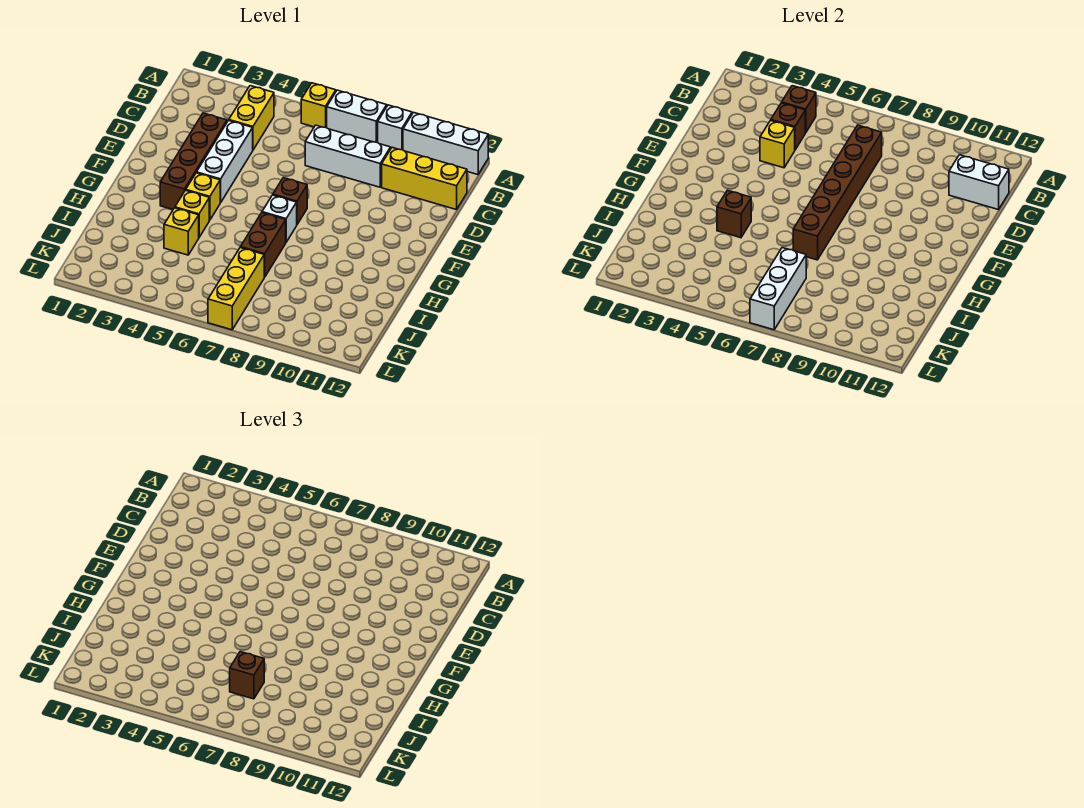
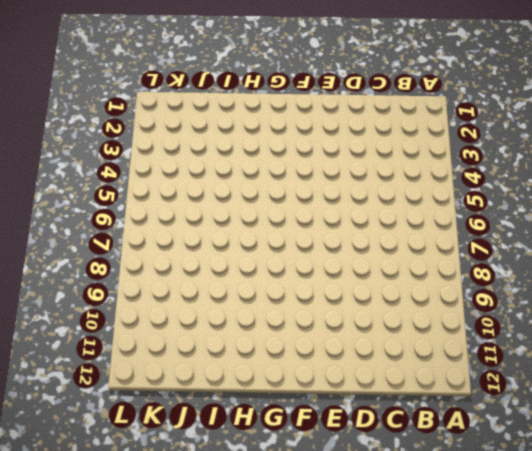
none -> yellow brick A6 level 1
none -> white brick A7:A8 level 1
none -> white brick A9 level 1

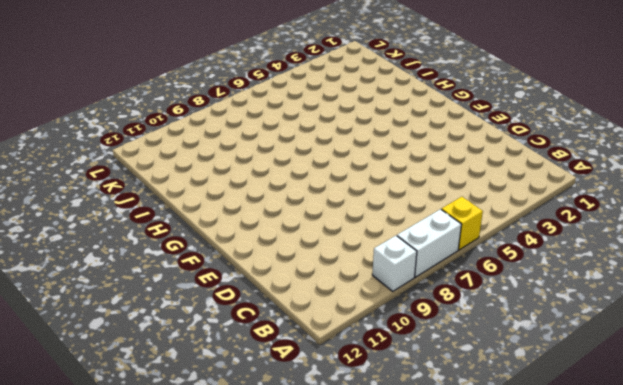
none -> white brick A10:A12 level 1
none -> yellow brick B4:C4 level 1
none -> white brick C7:C9 level 1

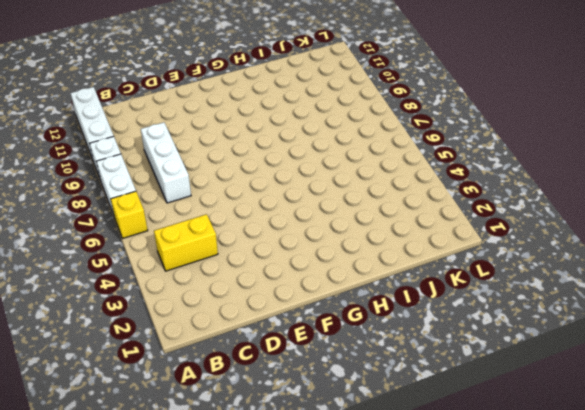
none -> yellow brick C10:C12 level 1
none -> brown brick D3:G3 level 1
none -> white brick D4:F4 level 1

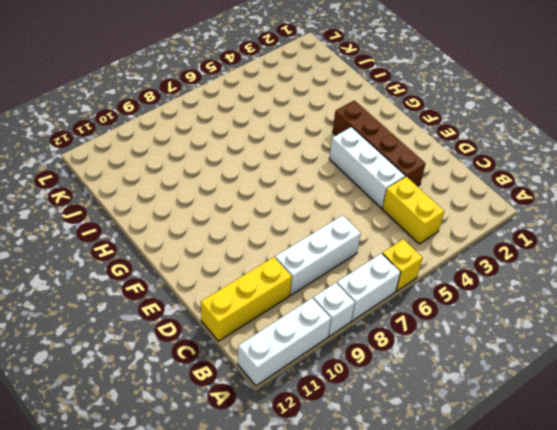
none -> brown brick F7 level 1
none -> yellow brick G4 level 1
none -> white brick G7 level 1

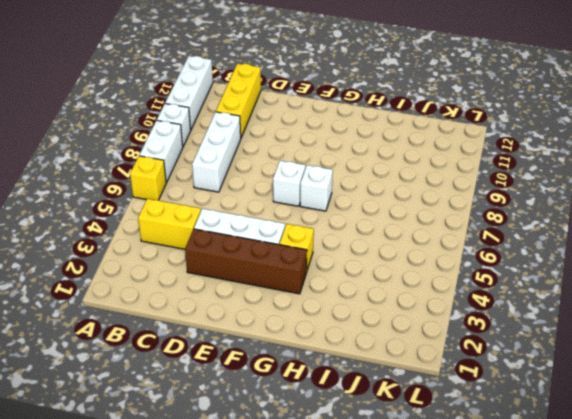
white brick F7 level 1 -> brown brick F7 level 1
none -> yellow brick H4 level 1
none -> brown brick H7:I7 level 1
none -> yellow brick I4 level 1

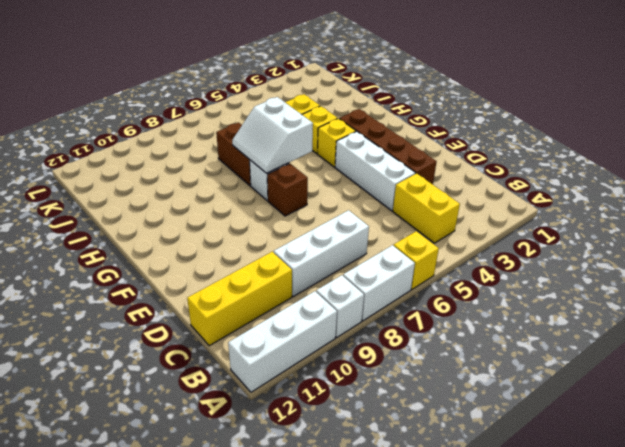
white slope G6:H7 level 2 top 6 -> brown brick C7:H7 level 2
none -> yellow brick J7:L7 level 1
none -> brown brick B4 level 2
none -> brown brick C4 level 2

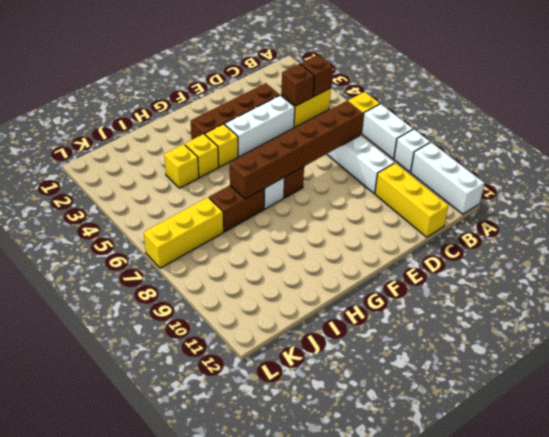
none -> white brick C11:C12 level 2
none -> yellow brick D4 level 2
none -> brown brick H4 level 2

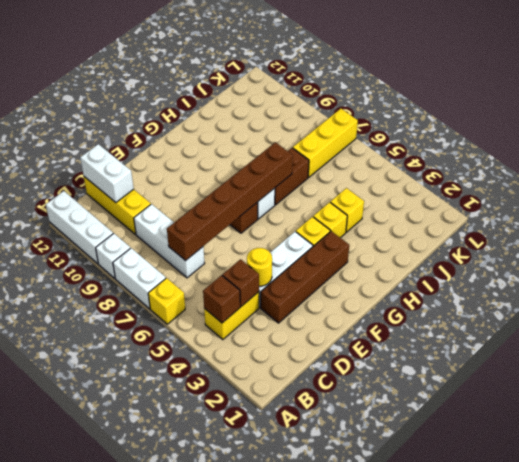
yellow round brick D4 level 2 -> yellow brick D4 level 2
none -> brown brick H4 level 2
none -> white brick J7:L7 level 2
none -> brown brick J7 level 3

